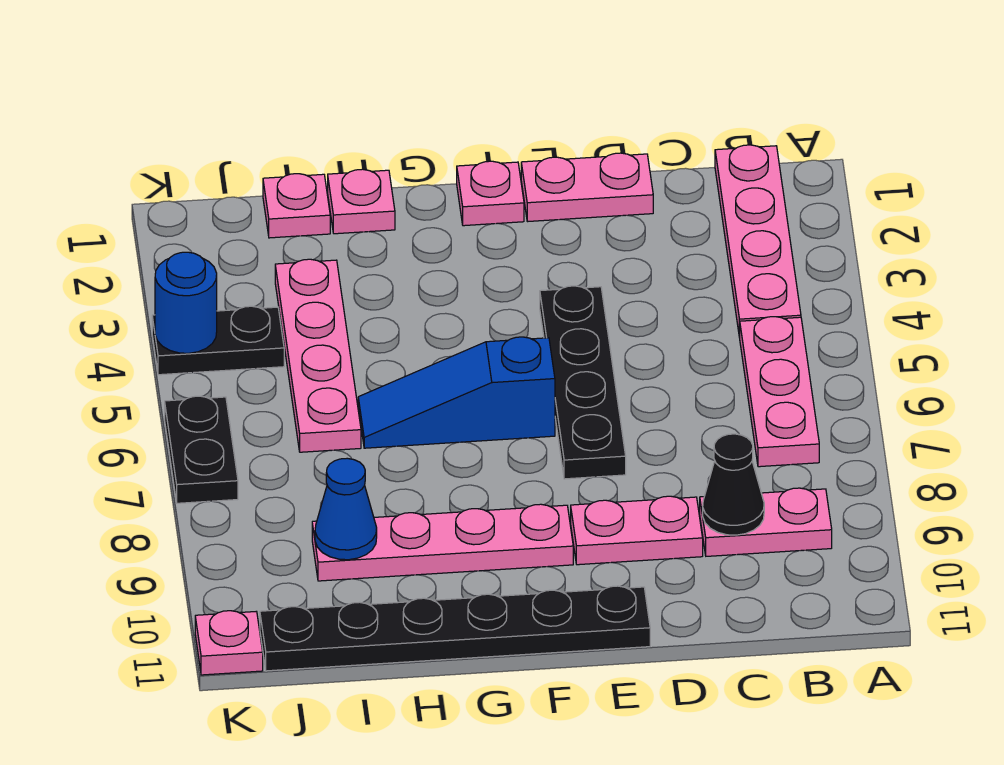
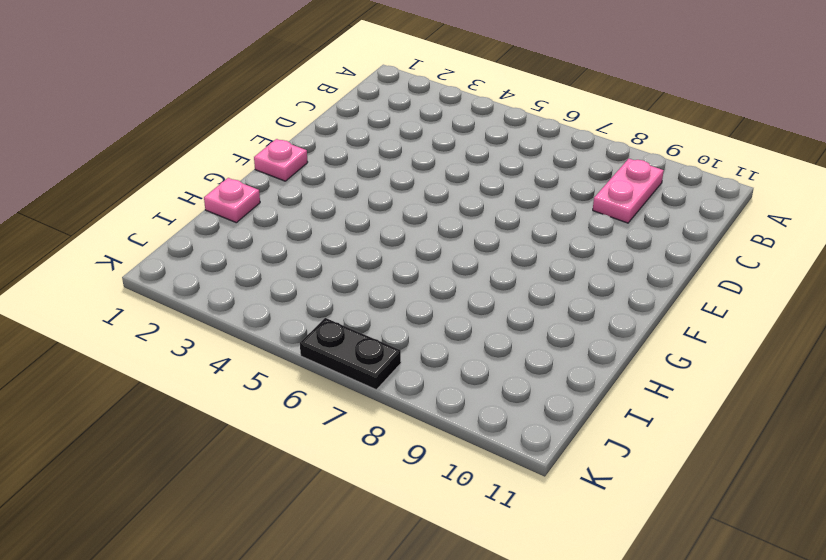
none -> pink plate B1:B4 level 1
none -> pink plate B5:B7 level 1
none -> pink plate D1:E1 level 1

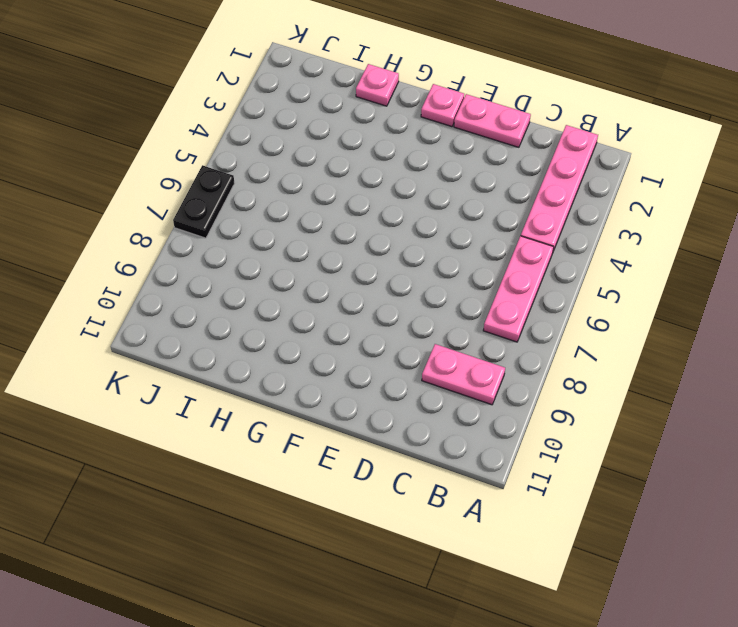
none -> pink plate D9:E9 level 1
none -> black plate E4:E7 level 1
none -> black plate E11:J11 level 1

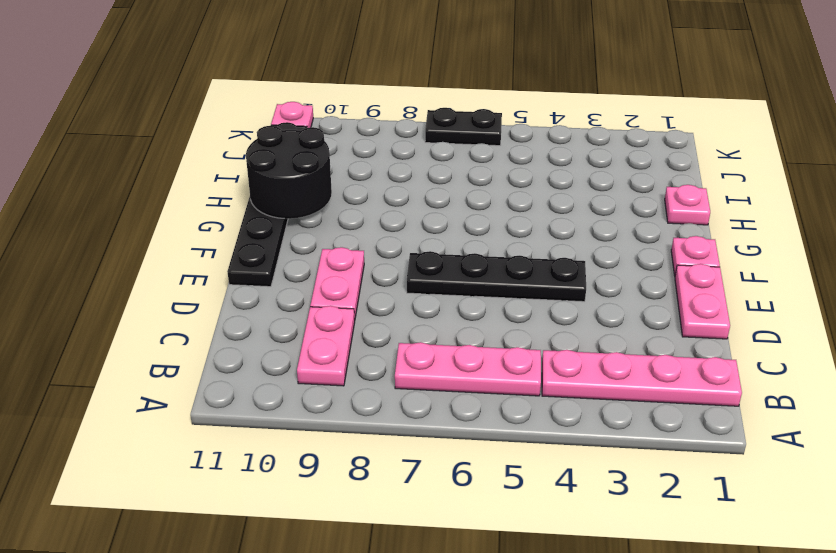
black round brick G10:H11 level 2 -> none
none -> blue slope F6:H6 level 1 top F
none -> pink plate F9:I9 level 1
none -> pink plate I1 level 1

